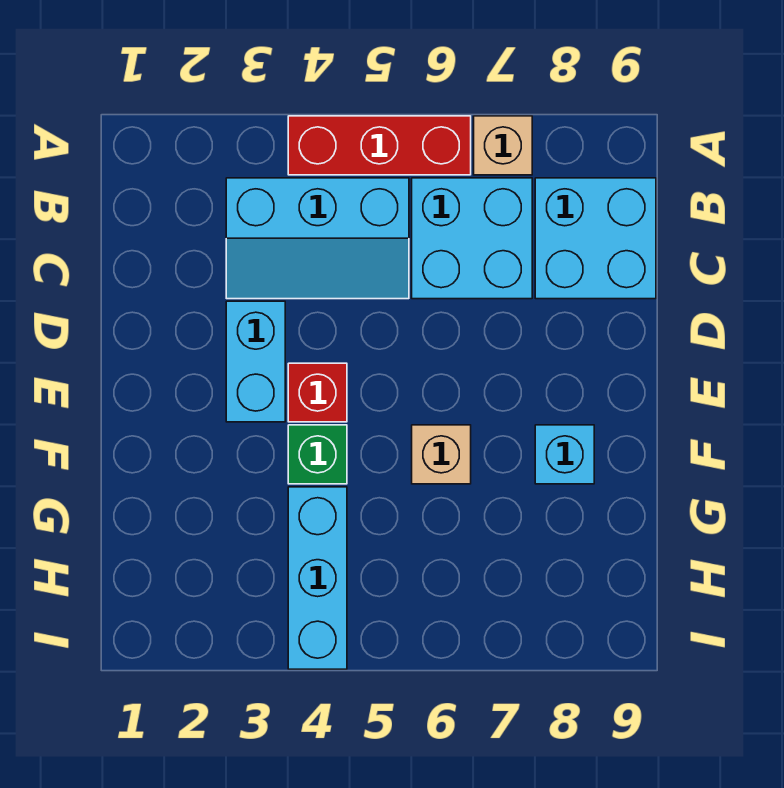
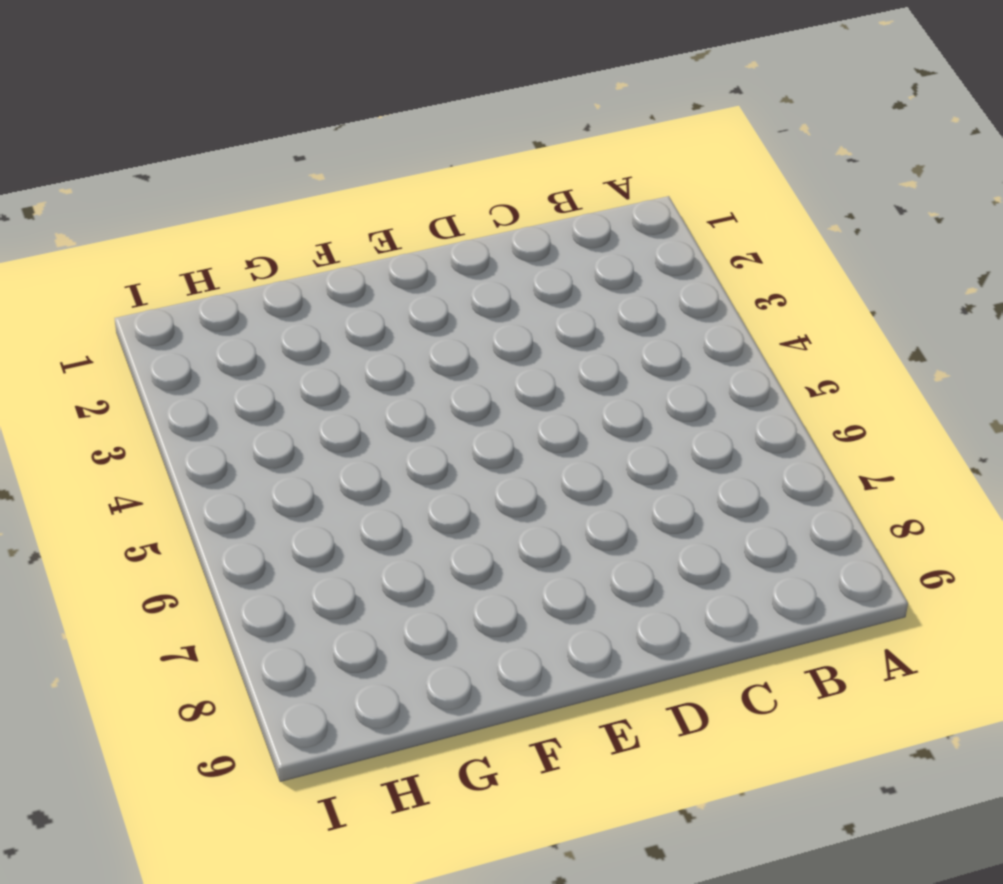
none -> red brick A4:A6 level 1
none -> tan brick A7 level 1

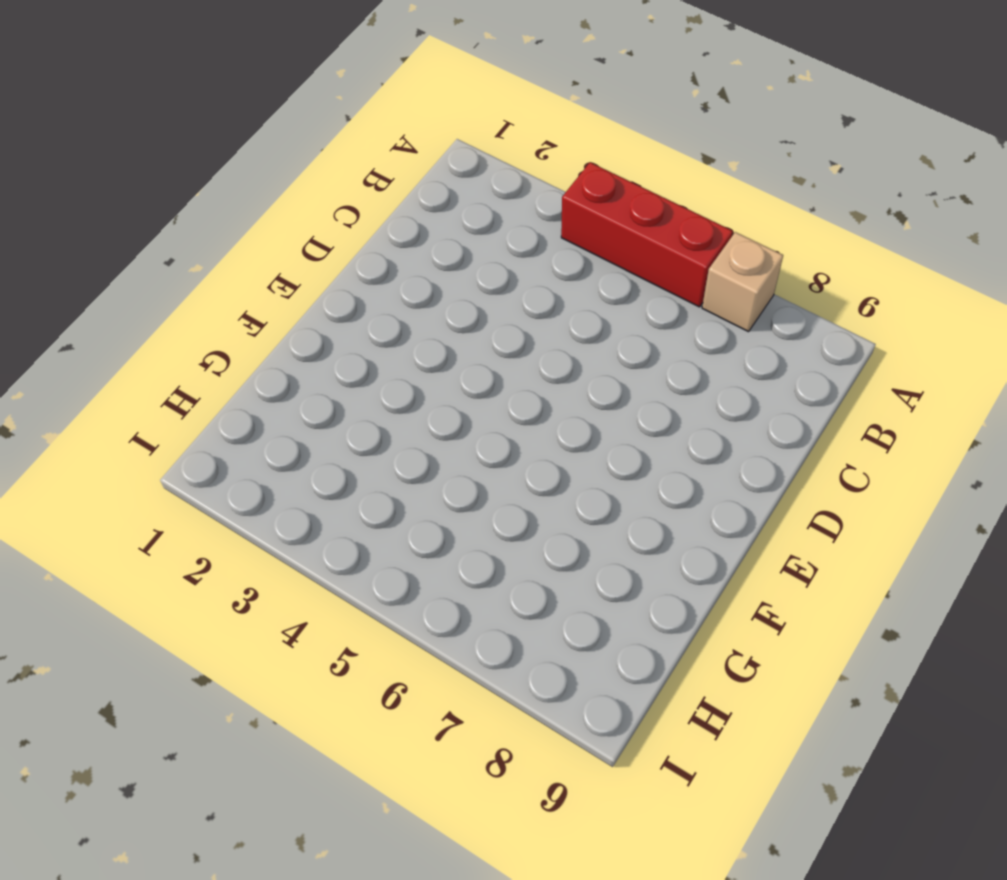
none -> cyan slope B3:C5 level 1 top B
none -> cyan brick B6:C7 level 1

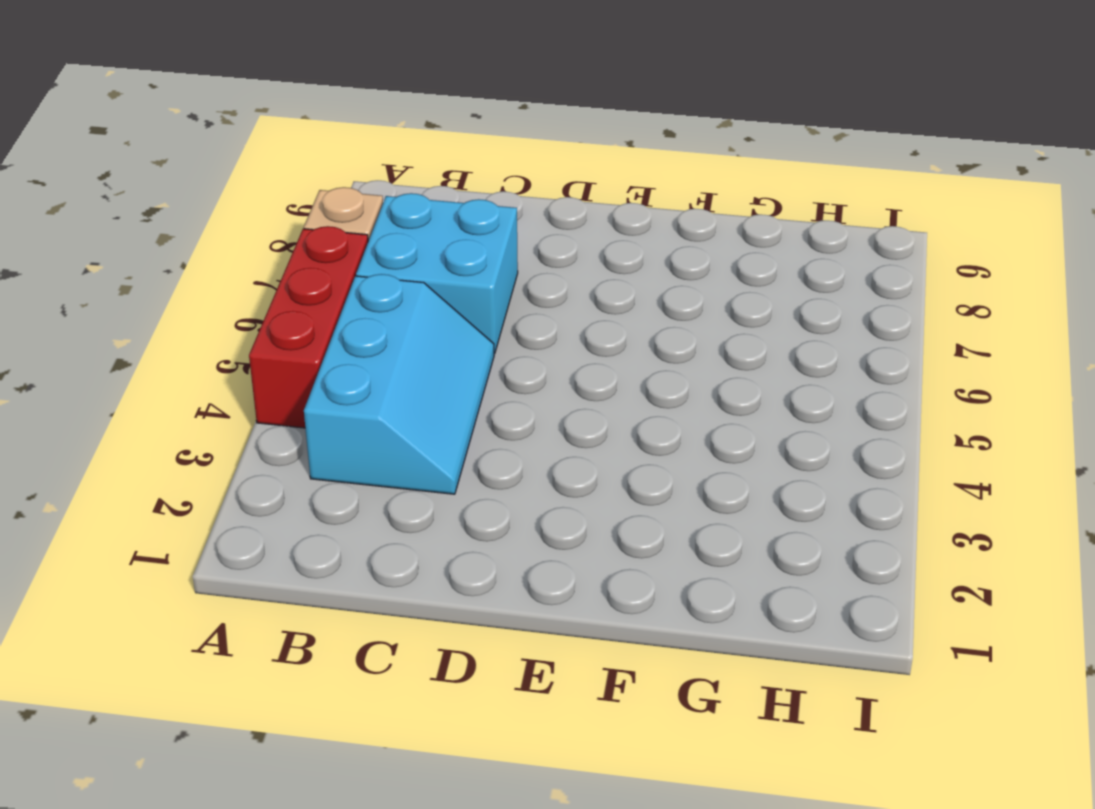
none -> cyan brick B8:C9 level 1
none -> cyan brick D3:E3 level 1

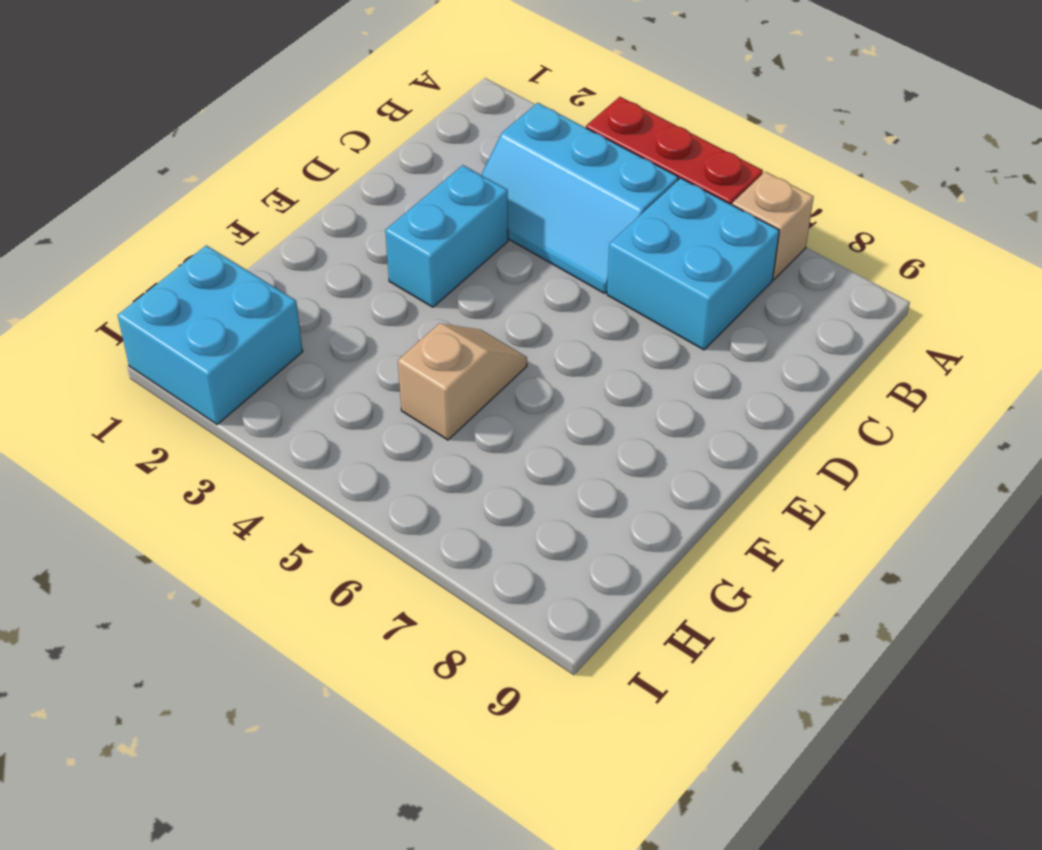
tan slope F5:G5 level 1 top G -> none
cyan brick H1:I2 level 1 -> cyan brick B8:C9 level 1
none -> red brick E4 level 1
none -> green brick F4 level 1

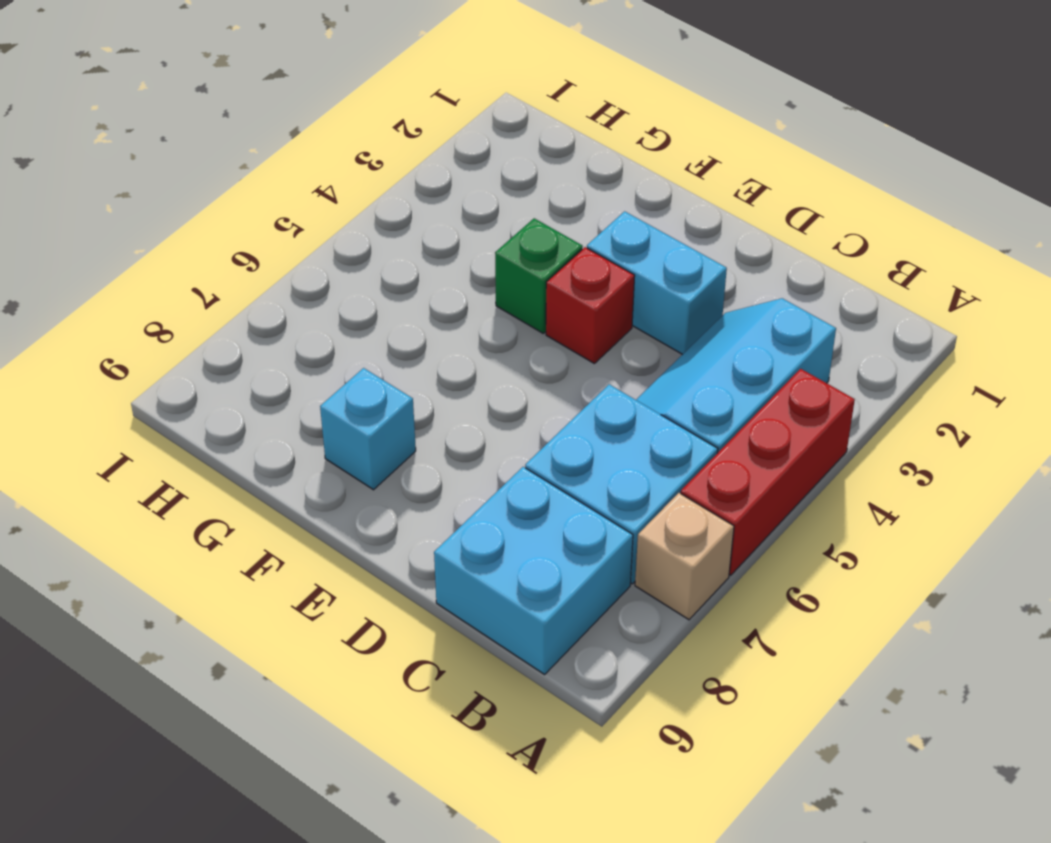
none -> tan brick F6 level 1
none -> cyan brick G4:I4 level 1

